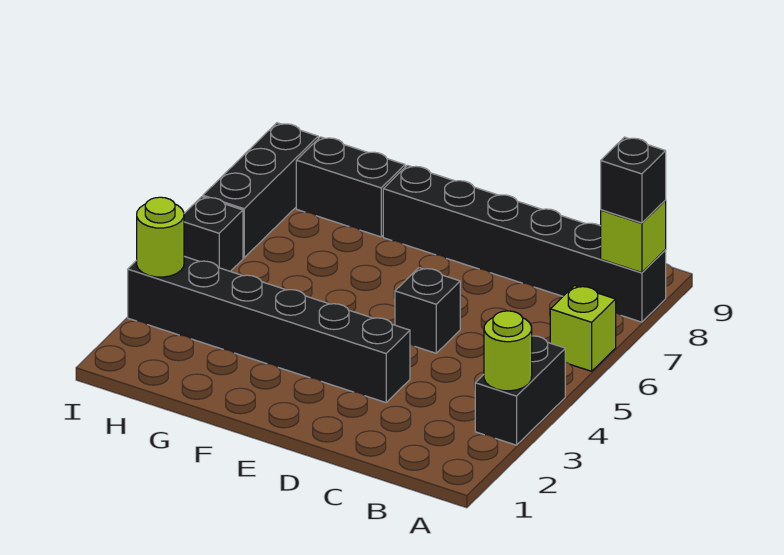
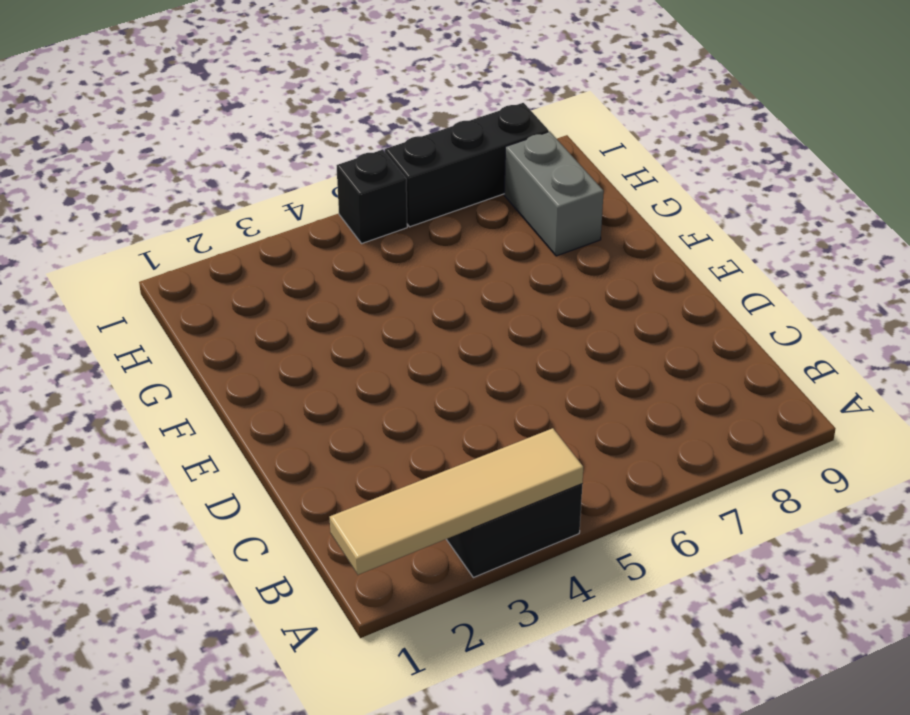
tan tile A1:A4 level 2 -> lime round brick A3 level 2
grey brick G8:H8 level 1 -> black brick G8:H8 level 1
none -> lime brick A6 level 1
none -> black brick A8:F8 level 1
none -> black brick D3:I3 level 1

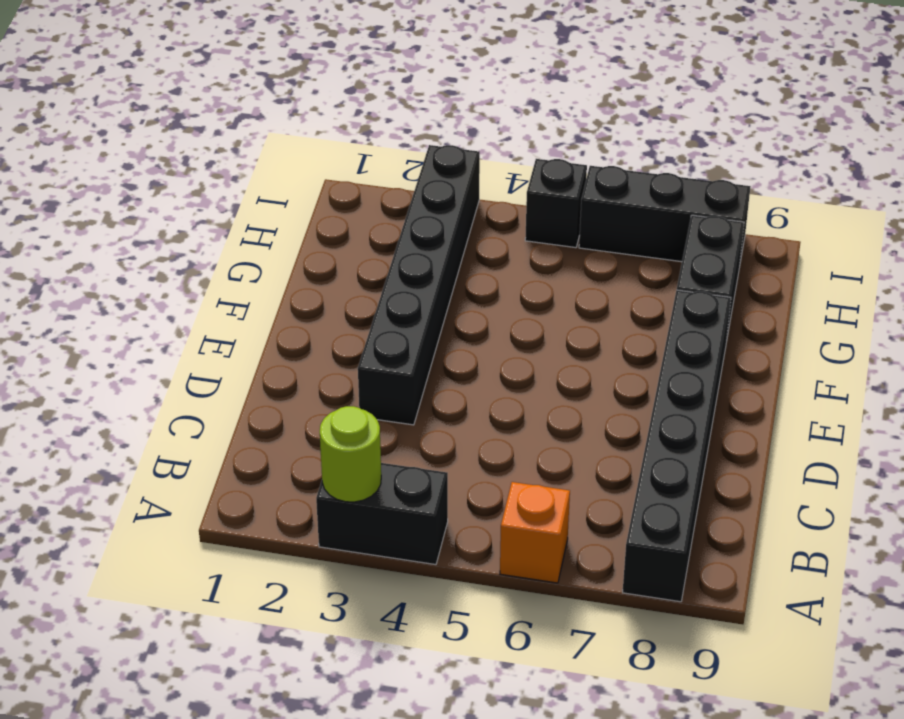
orange brick A6 level 1 -> lime brick A6 level 1
none -> black brick D5 level 1
none -> lime brick A8 level 2
none -> lime round brick I3 level 2

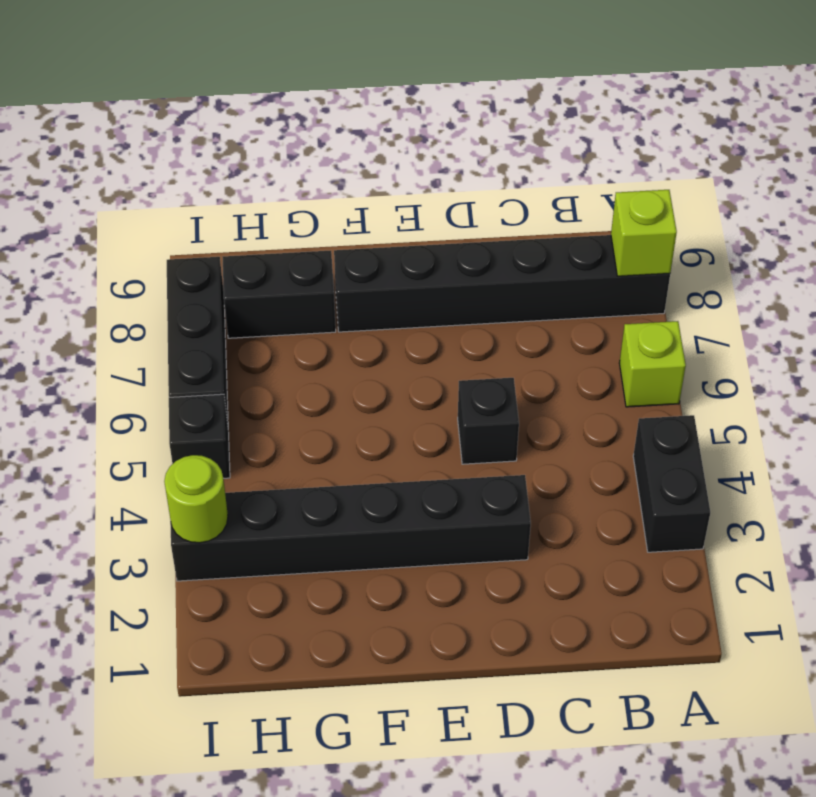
none -> lime round brick A3 level 2
none -> black brick A8 level 3

